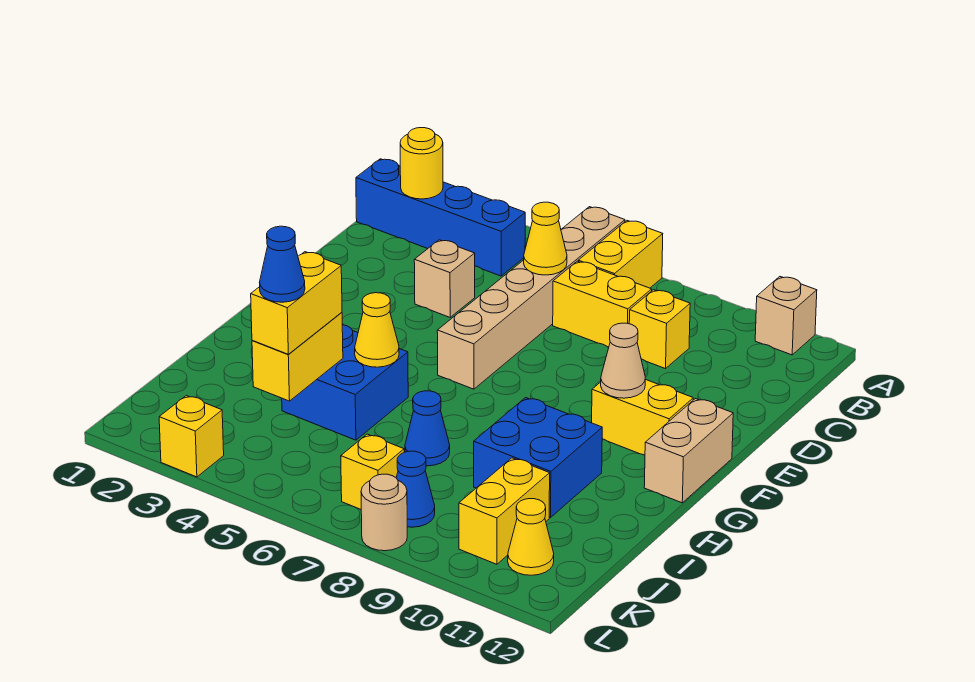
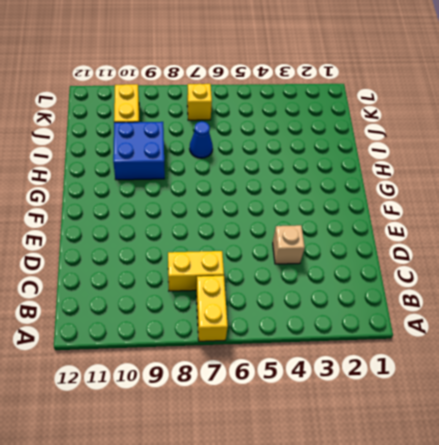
none -> tan brick A6:F6 level 1
none -> tan brick A11 level 1
none -> blue brick B1:B4 level 1

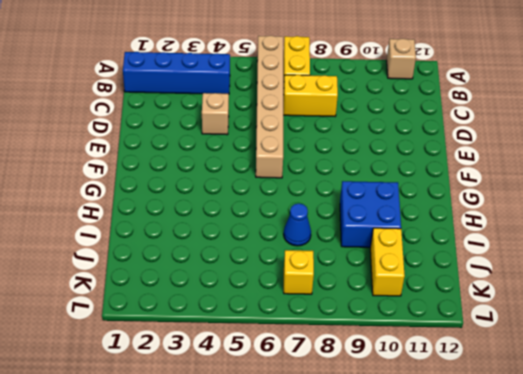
none -> yellow brick C9 level 1
none -> yellow brick F10:F11 level 1
none -> tan brick F12:G12 level 1

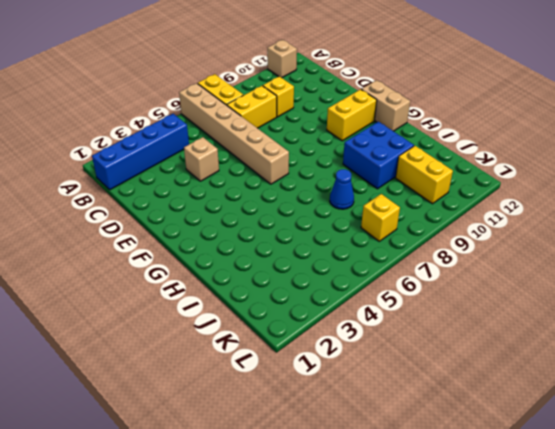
none -> blue brick H4:I5 level 1
none -> blue cone K8 level 1
none -> yellow cone K11 level 1

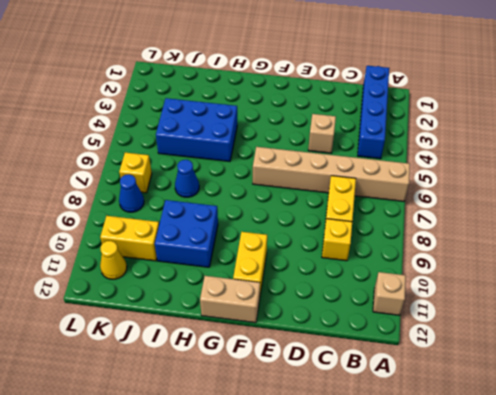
blue brick H4:J5 level 1 -> blue brick H4:I5 level 1
none -> yellow brick A7:B7 level 1
none -> yellow brick L3 level 1
none -> tan round brick L8 level 1

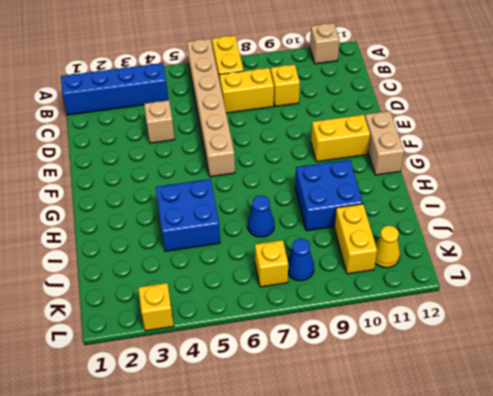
none -> tan round brick L8 level 1
none -> yellow round brick B2 level 2
none -> yellow cone C6 level 2

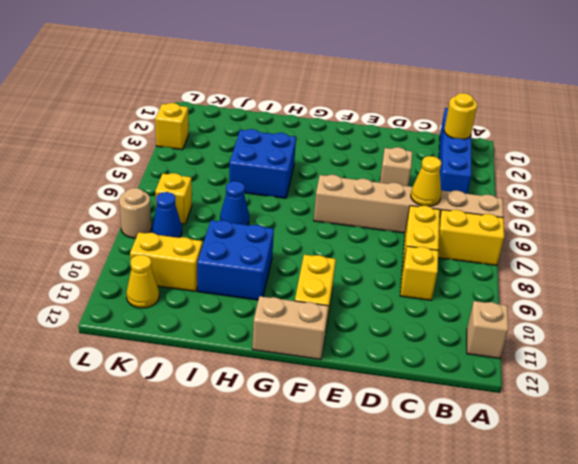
none -> tan cone F10 level 2
none -> yellow cone H5 level 2
none -> yellow brick I4:J4 level 2

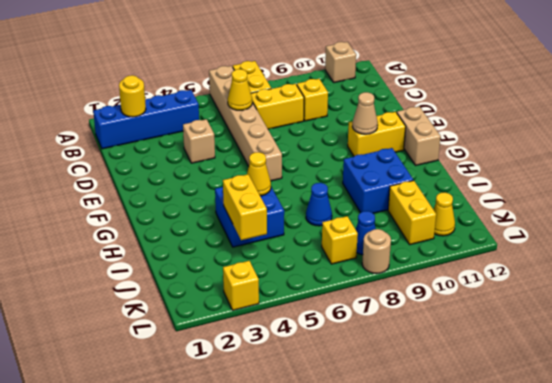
none -> yellow brick I4:J4 level 3
none -> blue cone J4 level 4

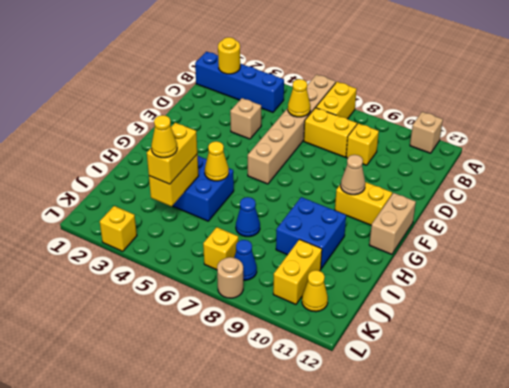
yellow cone J4 level 4 -> blue cone J4 level 4

